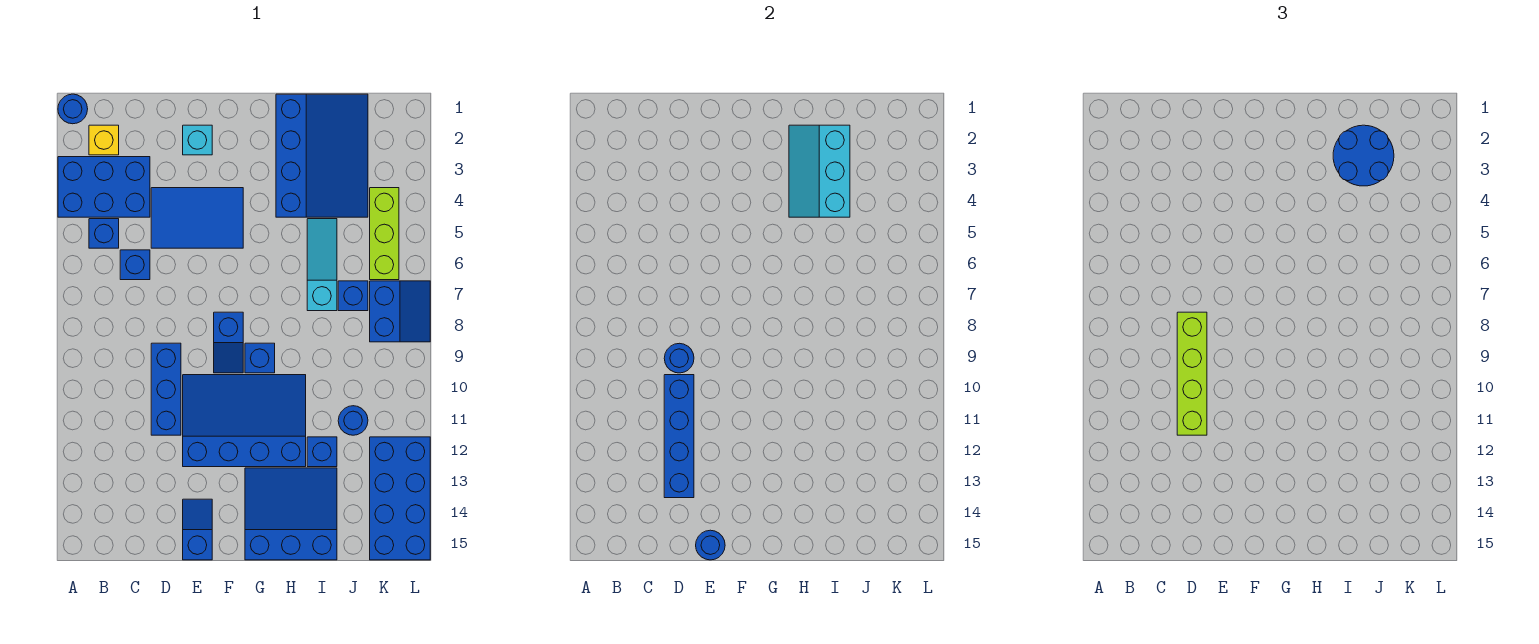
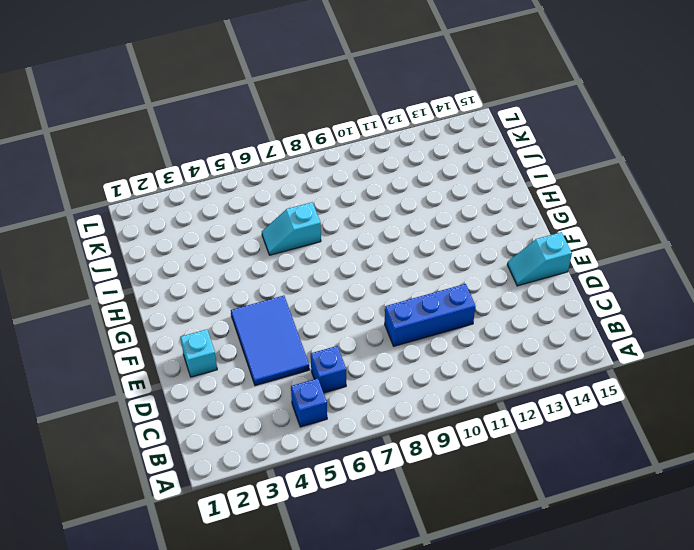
cyan slope E14:E15 level 1 top 15 -> blue slope E14:E15 level 1 top 15
cyan slope I6:I7 level 1 top 7 -> cyan slope I5:I7 level 1 top 7
none -> blue round brick A1 level 1
none -> blue brick A3:C4 level 1
none -> yellow brick B2 level 1

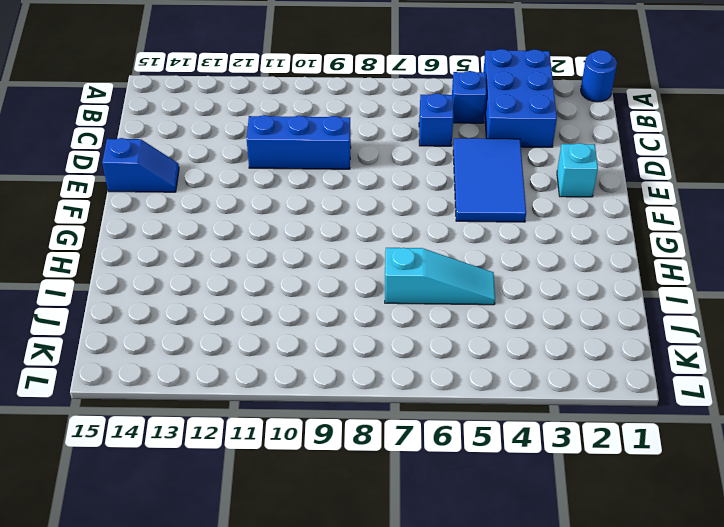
none -> yellow brick B2 level 1
none -> blue slope E10:H12 level 1 top 12
none -> blue slope F8:F9 level 1 top 8

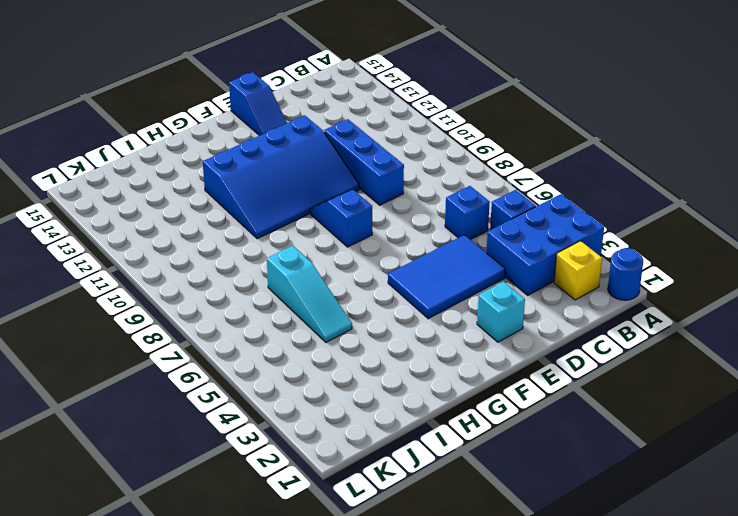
none -> blue brick G9 level 1
none -> blue slope G13:I15 level 1 top 15
none -> blue slope H1:J4 level 1 top H

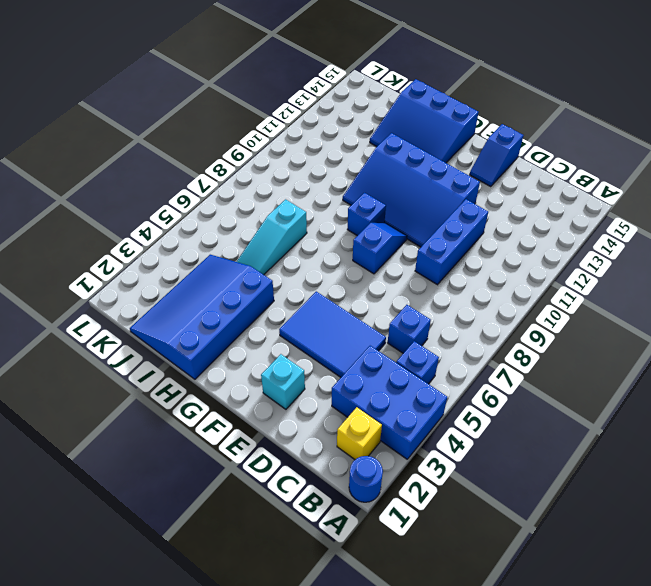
none -> blue brick I12 level 1
none -> blue brick J7 level 1
none -> blue round brick J11 level 1

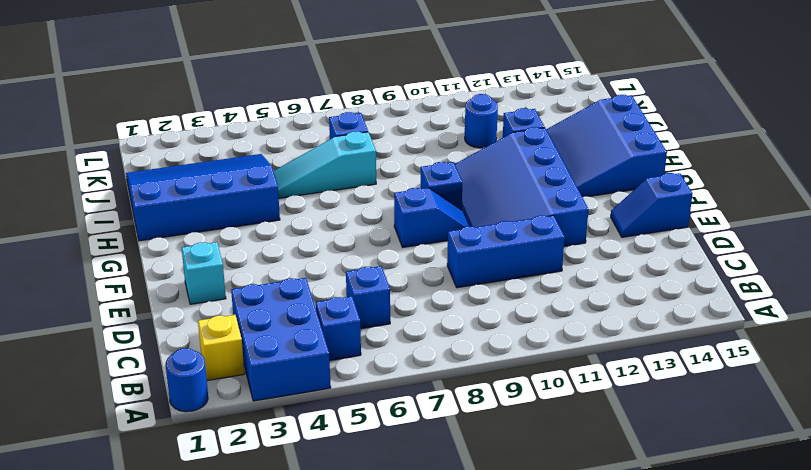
none -> blue tile D4:F5 level 1
none -> lime brick K4:K6 level 1
none -> blue slope K7:L8 level 1 top K

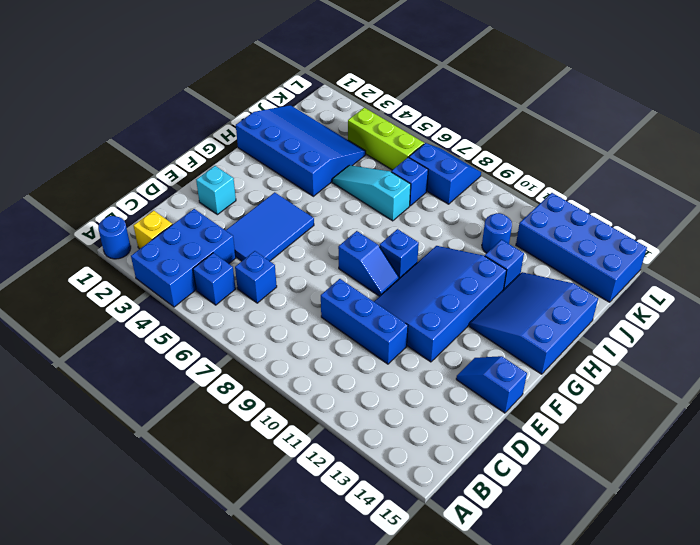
none -> blue round brick D9 level 2
none -> blue brick D10:D13 level 2
none -> blue round brick E15 level 2

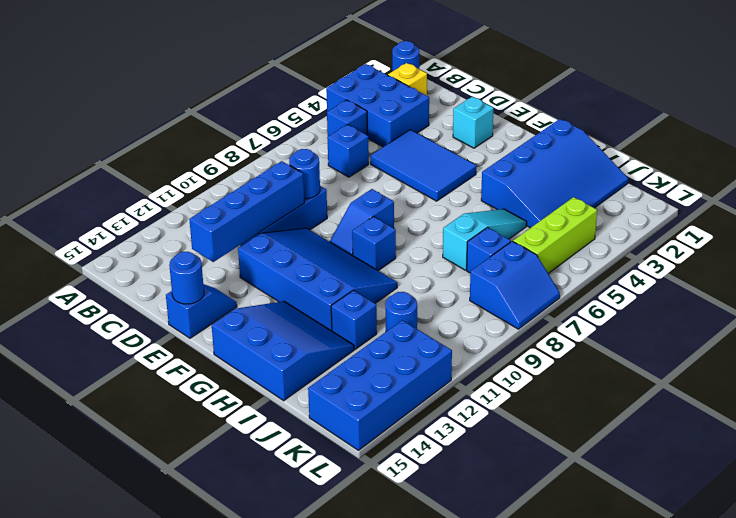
none -> cyan slope H2:I4 level 2 top I
none -> lime brick D8:D11 level 3
none -> blue round brick I2:J3 level 3

